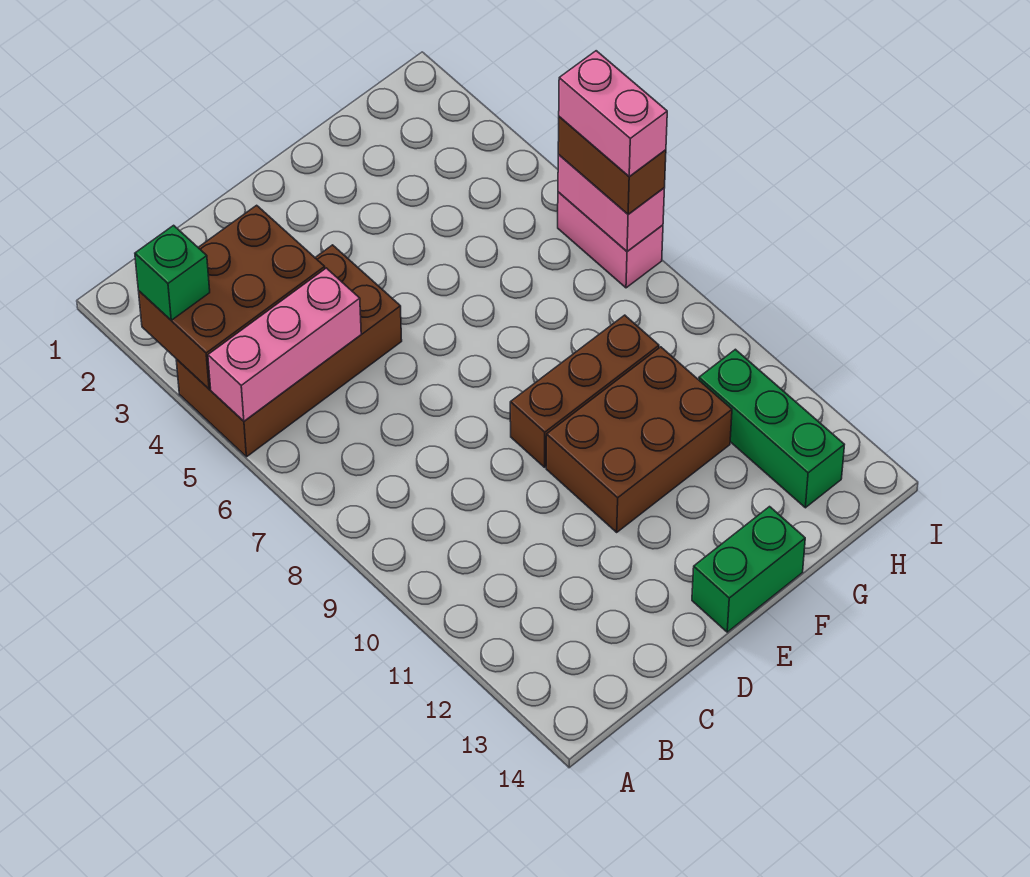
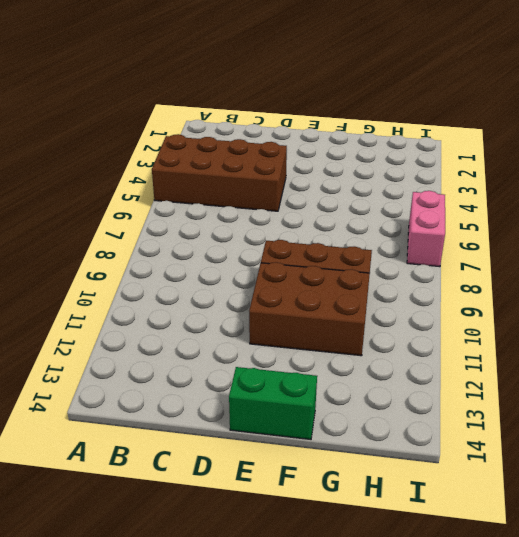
none -> green brick H11:H13 level 1
none -> brown brick A3:C4 level 2
none -> pink brick A5:C5 level 2

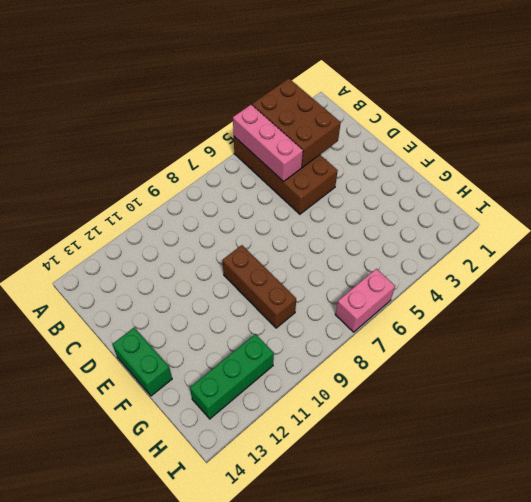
none -> brown brick E10:G11 level 1
none -> pink brick I6:I7 level 2
none -> green brick A3 level 3

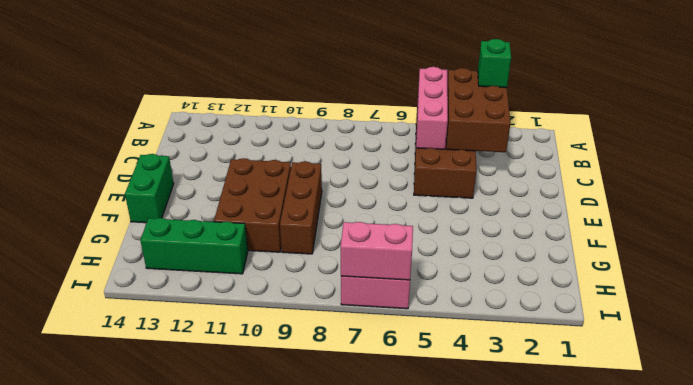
none -> brown brick I6:I7 level 3
none -> pink brick I6:I7 level 4

